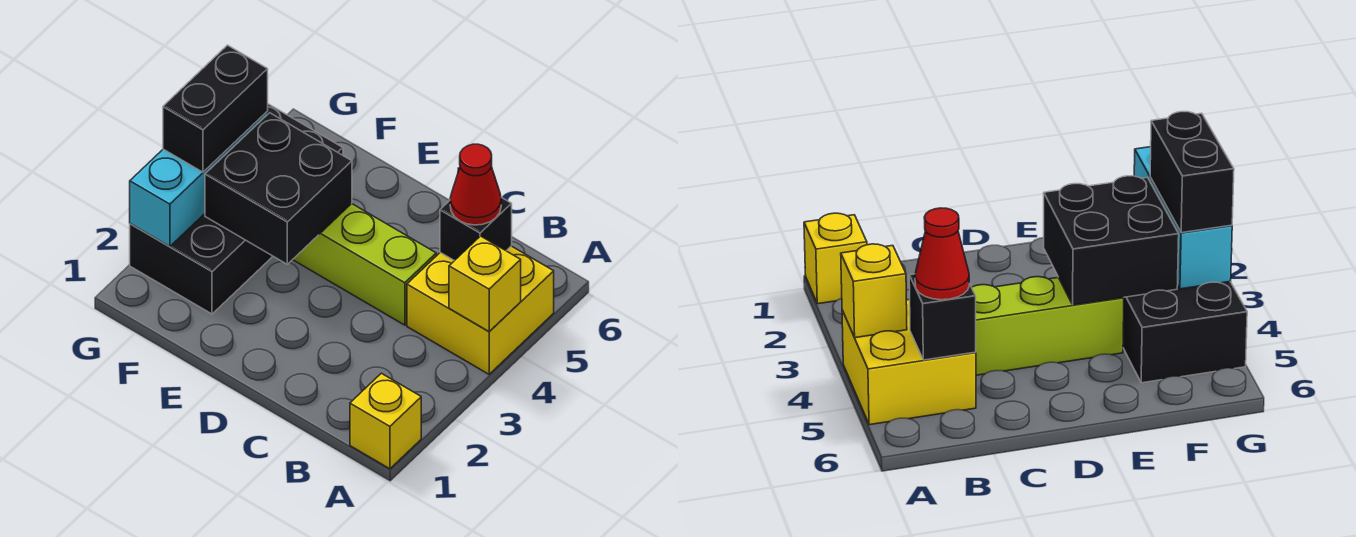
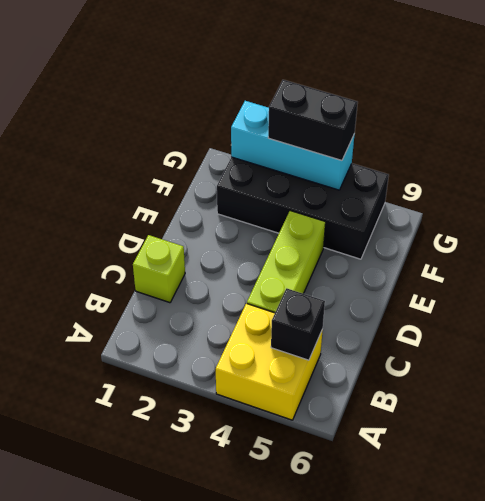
lime brick C1 level 1 -> none
none -> yellow brick A1 level 1
none -> yellow brick A4 level 2

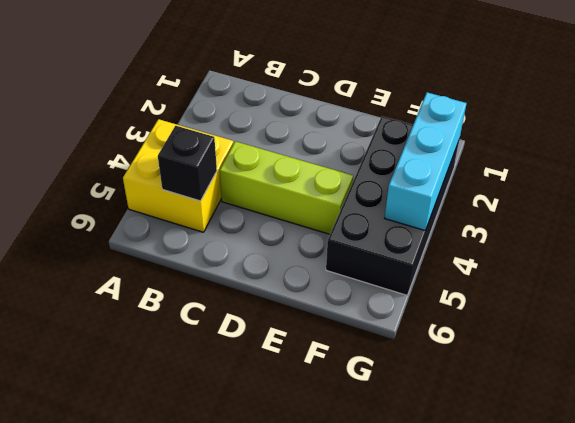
none -> yellow brick A1 level 1
none -> yellow brick A4 level 2

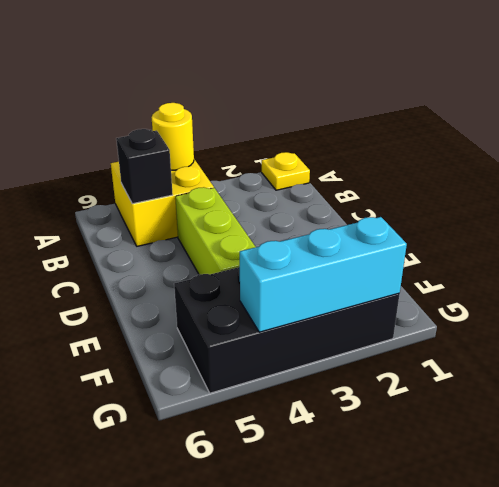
yellow plate A1 level 1 -> yellow brick A1 level 1
yellow round brick A4 level 2 -> yellow brick A4 level 2
none -> black brick E3:F4 level 2
none -> red cone B5 level 3

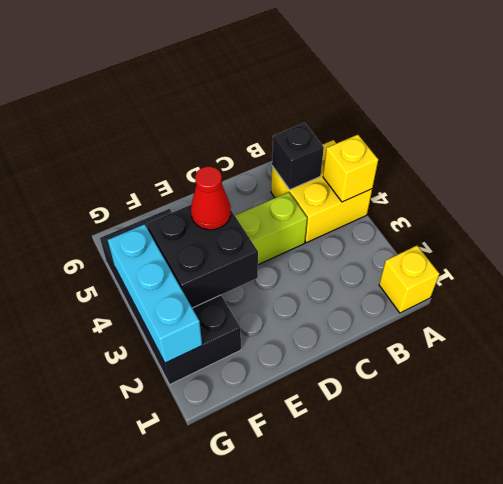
red cone E4 level 3 -> red cone B5 level 3
none -> black brick G3:G4 level 3

